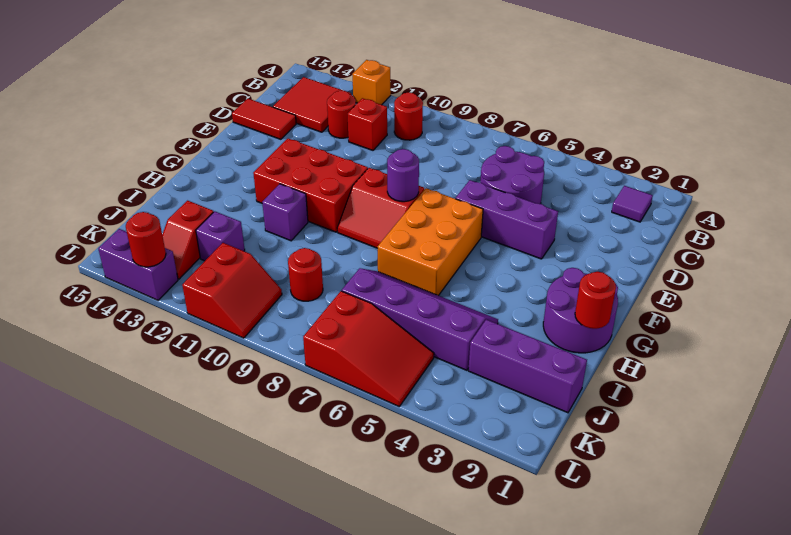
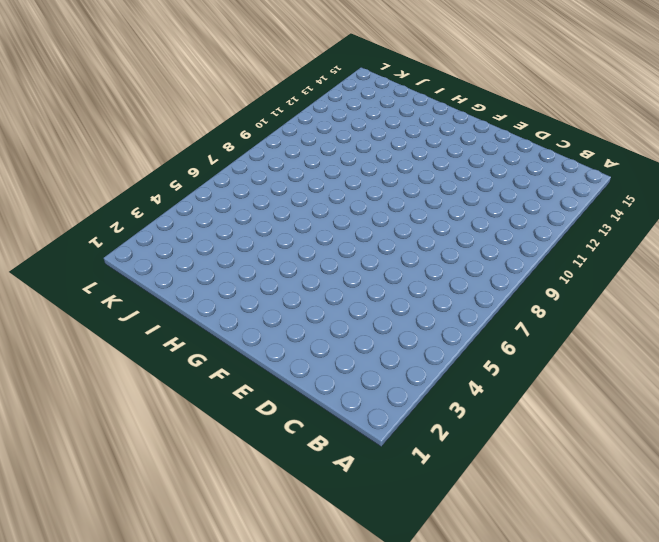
none -> orange brick A12 level 1
none -> purple tile B2 level 1
none -> red round brick B10 level 1

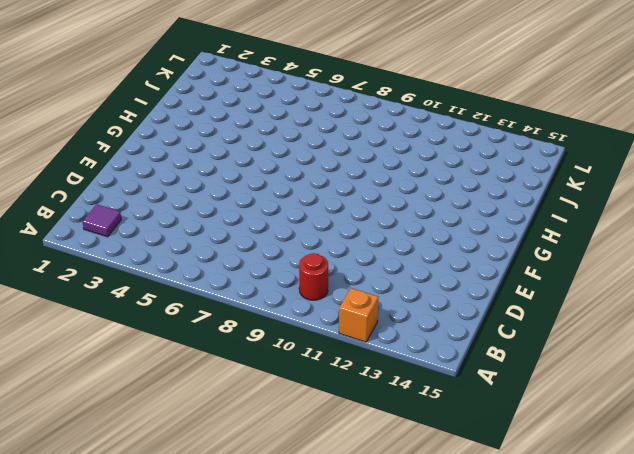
none -> red tile B13:C14 level 1
none -> purple round brick C5:D6 level 1
none -> red brick C11 level 1

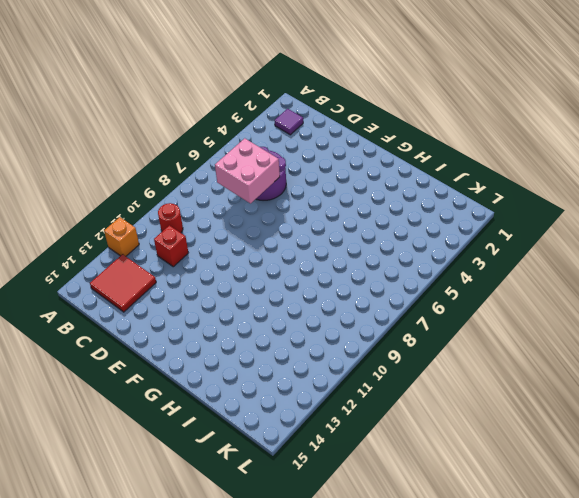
pink brick C6:D7 level 2 -> none
none -> red round brick C12 level 1
none -> red tile D14:D15 level 1
none -> purple brick E4:E6 level 1

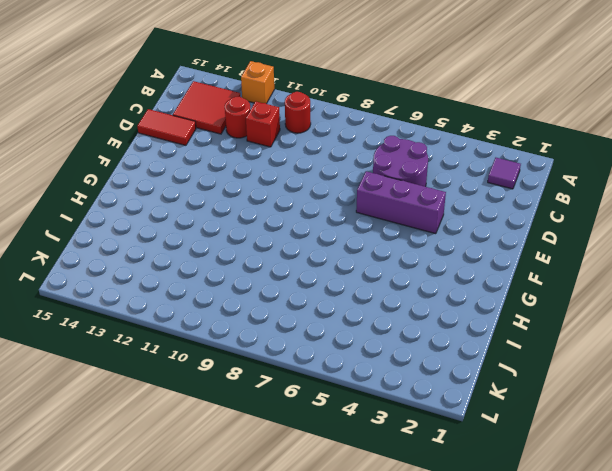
none -> orange brick F6:H7 level 1
none -> red slope F8:G9 level 1 top F
none -> red brick F10:G12 level 1

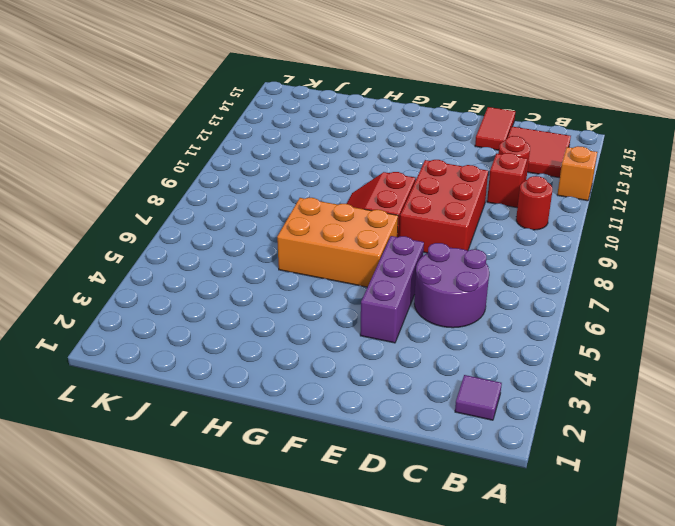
red brick D8:E10 level 1 -> red brick F10:G12 level 1
none -> purple round brick G1:H2 level 1
none -> purple brick H11 level 1
none -> purple slope I4:J7 level 1 top J

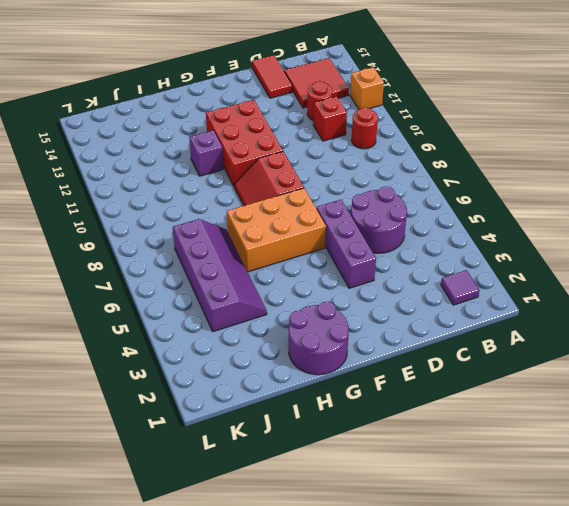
none -> purple brick J1:J3 level 1
none -> red round brick J9 level 1
none -> purple brick J12 level 1

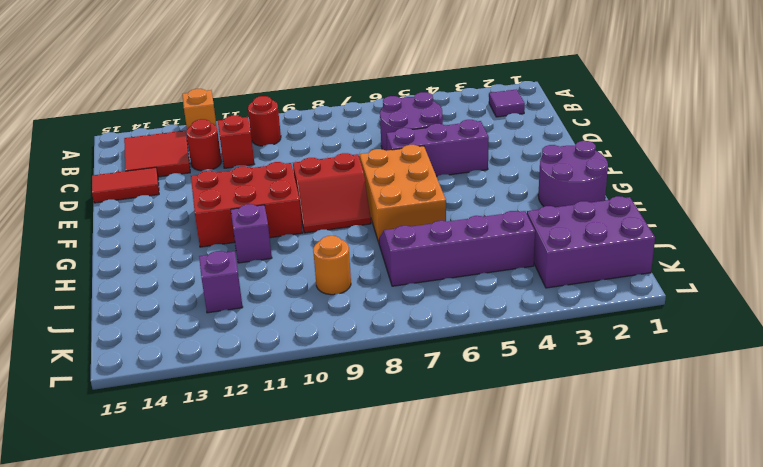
purple brick J1:K3 level 1 -> purple brick J1:J3 level 1
orange round brick J9 level 1 -> red round brick J9 level 1
none -> red slope J13:K13 level 1 top J
none -> red slope K5:L7 level 1 top 7
none -> red slope K10:L11 level 1 top 11

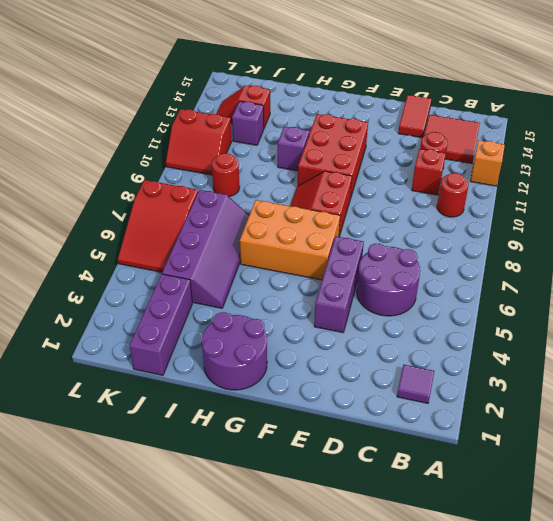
none -> purple brick L13:L14 level 1
none -> purple round brick F8 level 2
none -> red round brick H1 level 2

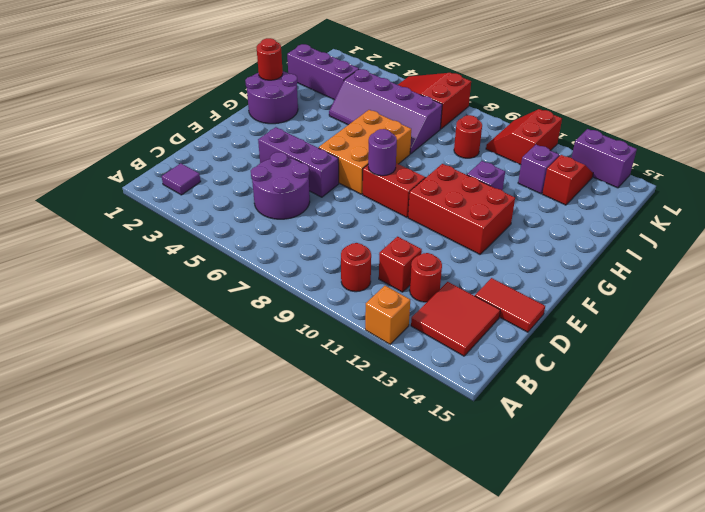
none -> red round brick L13 level 2

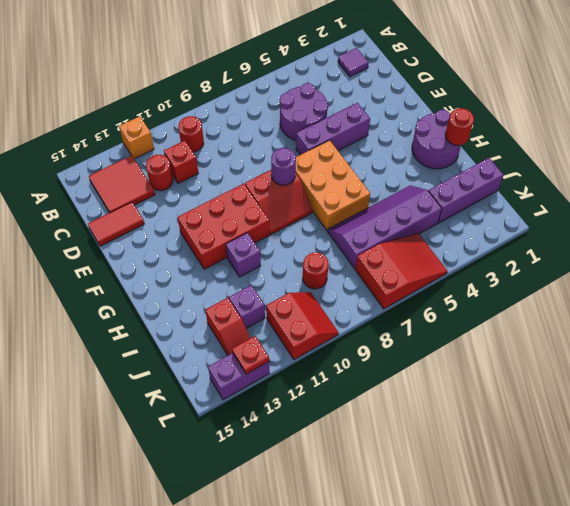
red plate L13 level 2 -> red round brick L13 level 2

